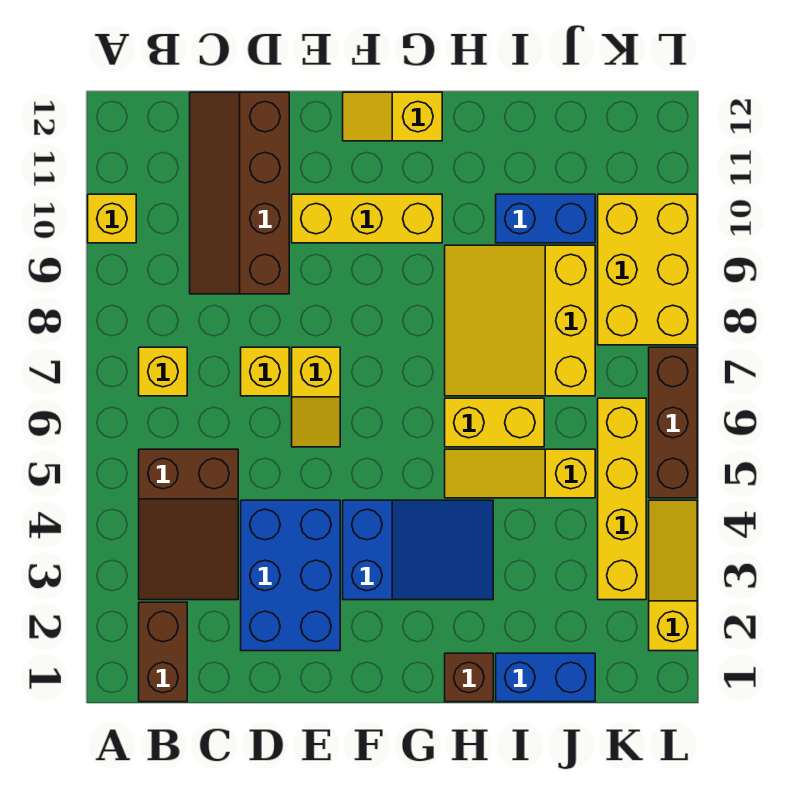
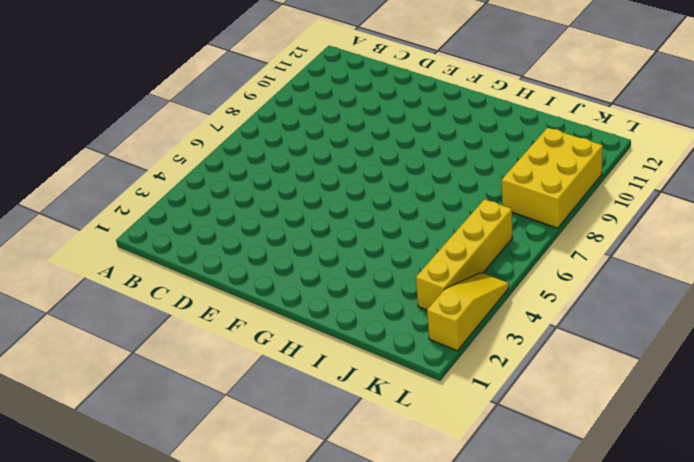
none -> yellow brick A10 level 1
none -> brown brick B1:B2 level 1
none -> brown slope B3:C5 level 1 top 5

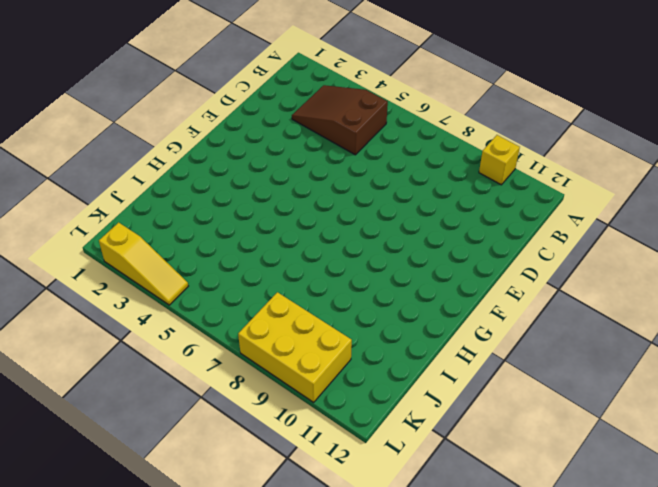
none -> brown brick B1:B2 level 1
none -> yellow brick B7 level 1
none -> brown slope C9:D12 level 1 top D

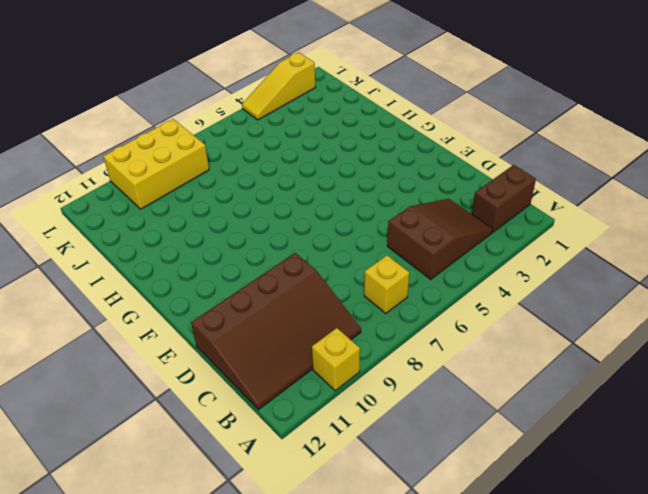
brown slope B9:D12 level 1 top D -> brown slope C9:D12 level 1 top D
none -> blue brick D2:E4 level 1
none -> yellow brick D7 level 1
none -> yellow slope E6:E7 level 1 top 7

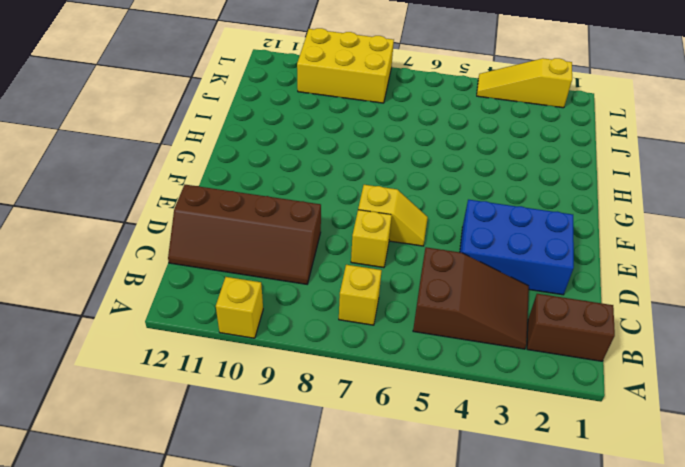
none -> yellow brick E10:G10 level 1
none -> blue slope F3:H4 level 1 top F
none -> yellow slope F12:G12 level 1 top G

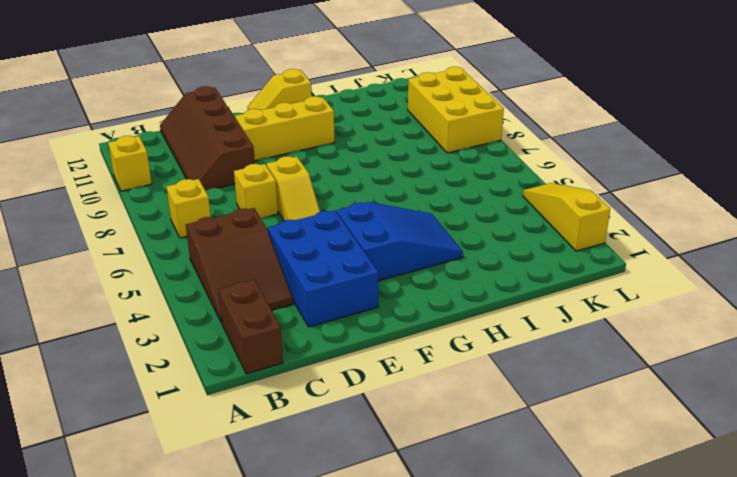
none -> brown brick H1 level 1
none -> yellow slope H5:J5 level 1 top J
none -> yellow brick H6:I6 level 1

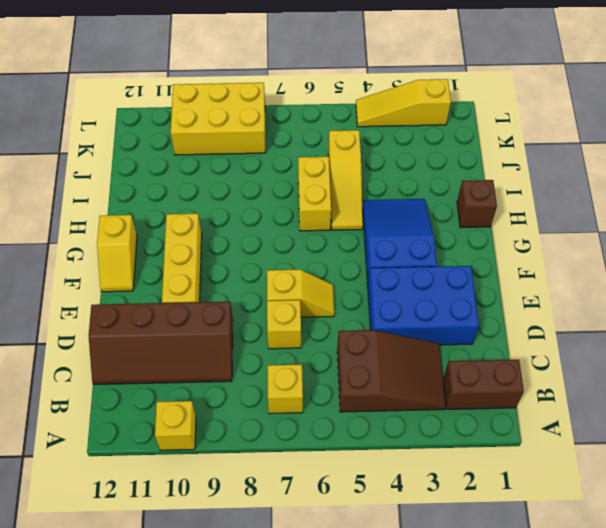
none -> yellow slope H7:J9 level 1 top J
none -> blue brick I1:J1 level 1
none -> blue brick I10:J10 level 1

